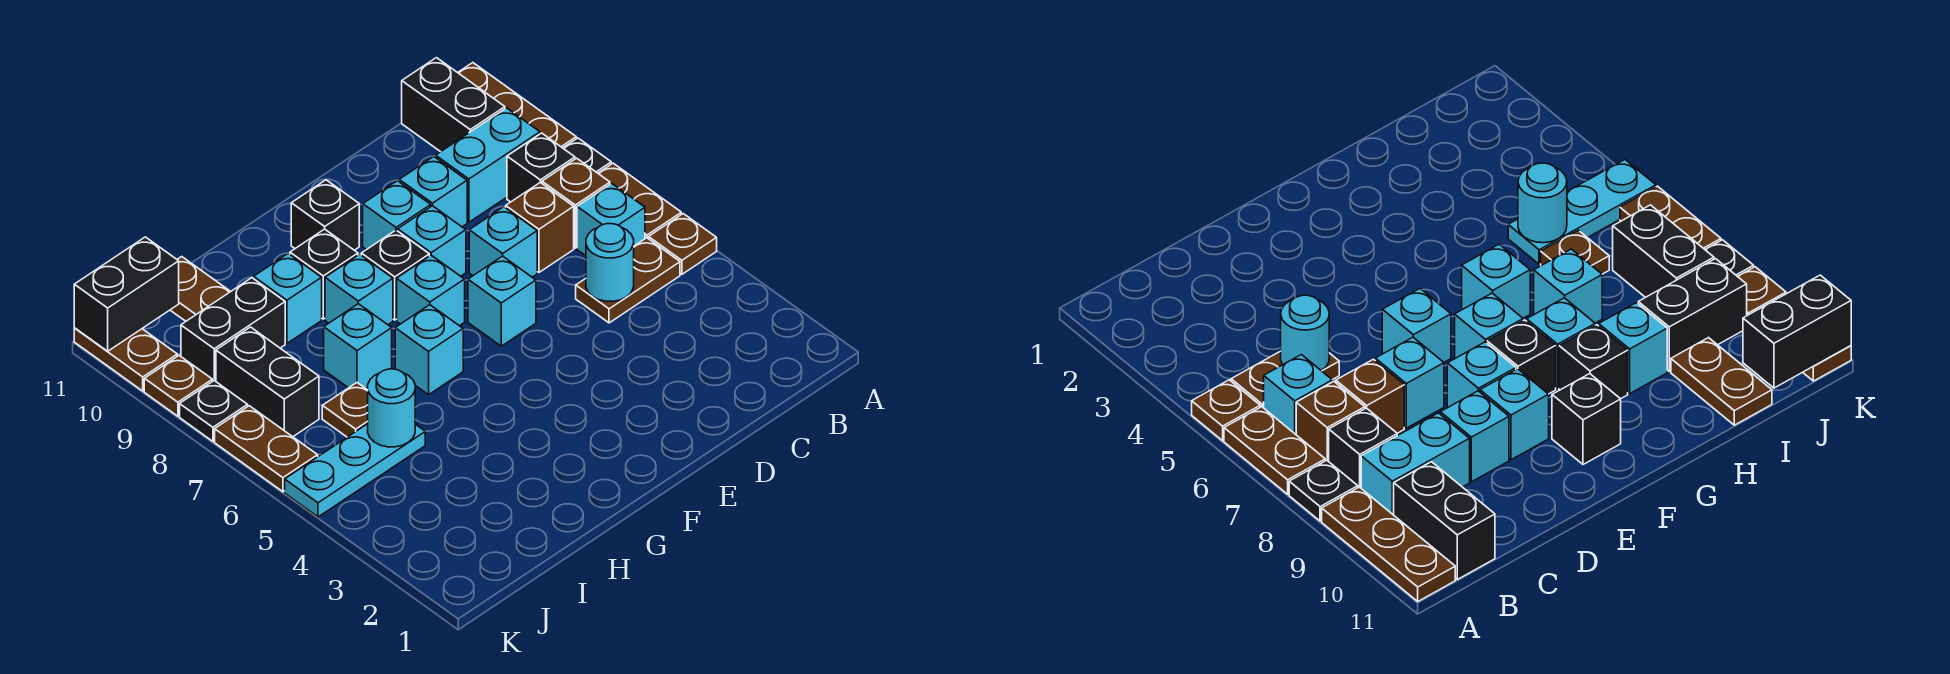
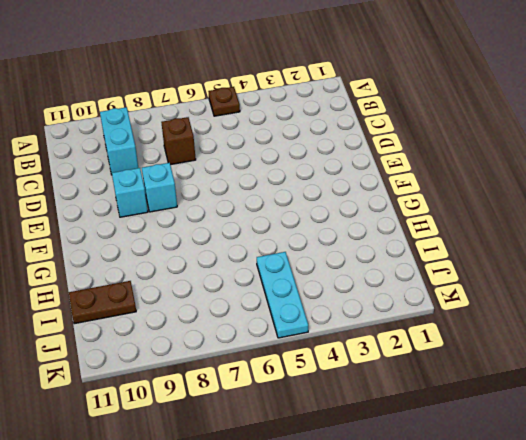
none -> brown plate A6:A7 level 1
none -> black plate A8 level 1
none -> brown plate A9:A11 level 1
none -> brown plate B5:C5 level 1

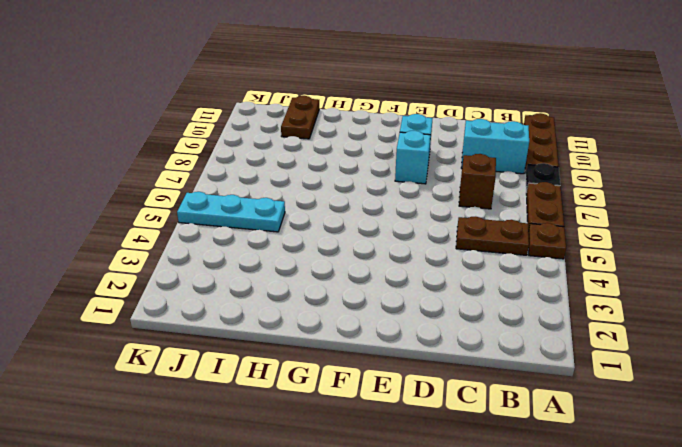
none -> cyan brick B6 level 1
none -> brown brick B7 level 1
none -> black brick B8 level 1
none -> black brick B10:B11 level 1

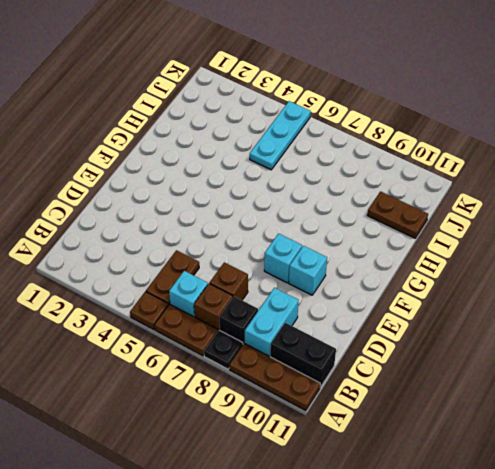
none -> cyan brick D7 level 1
none -> cyan brick D9 level 1
none -> cyan brick E6 level 1
none -> cyan brick F7 level 1

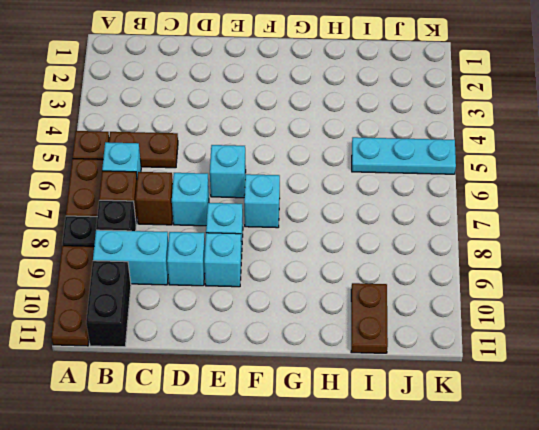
none -> black brick F8 level 1
none -> black brick F10 level 1
none -> cyan brick G6 level 1
none -> cyan brick G8 level 1

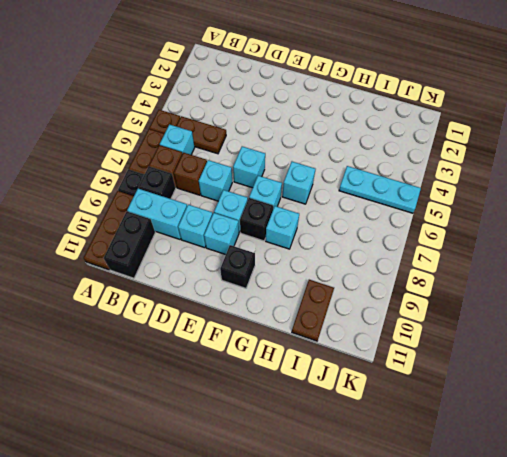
none -> black brick G9 level 1
none -> cyan brick H7 level 1
none -> cyan brick H9 level 1
none -> brown plate I6 level 1

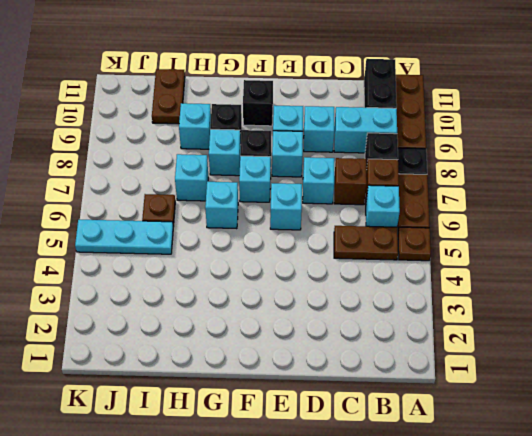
none -> black brick I9:J9 level 1
none -> black brick J7:J8 level 1
none -> brown plate K6:K7 level 1
none -> black plate K8 level 1

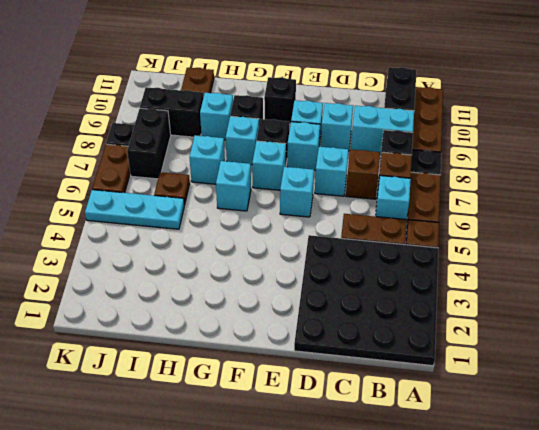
black plate A1:D4 level 1 -> none
none -> brown plate K9 level 1
none -> brown plate K10:K11 level 1
none -> cyan round brick C5 level 2
none -> cyan round brick I5 level 2

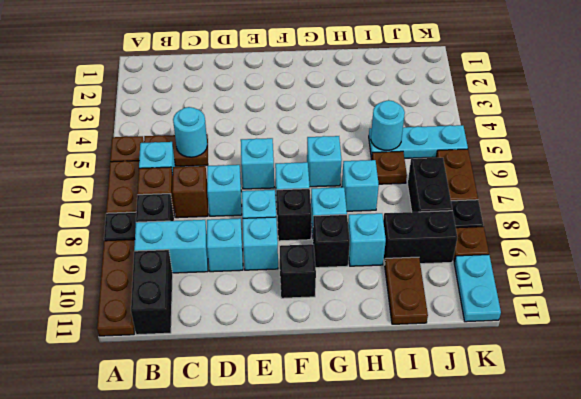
cyan plate K10:K11 level 1 -> brown plate K10:K11 level 1
none -> black brick J11:K11 level 2

